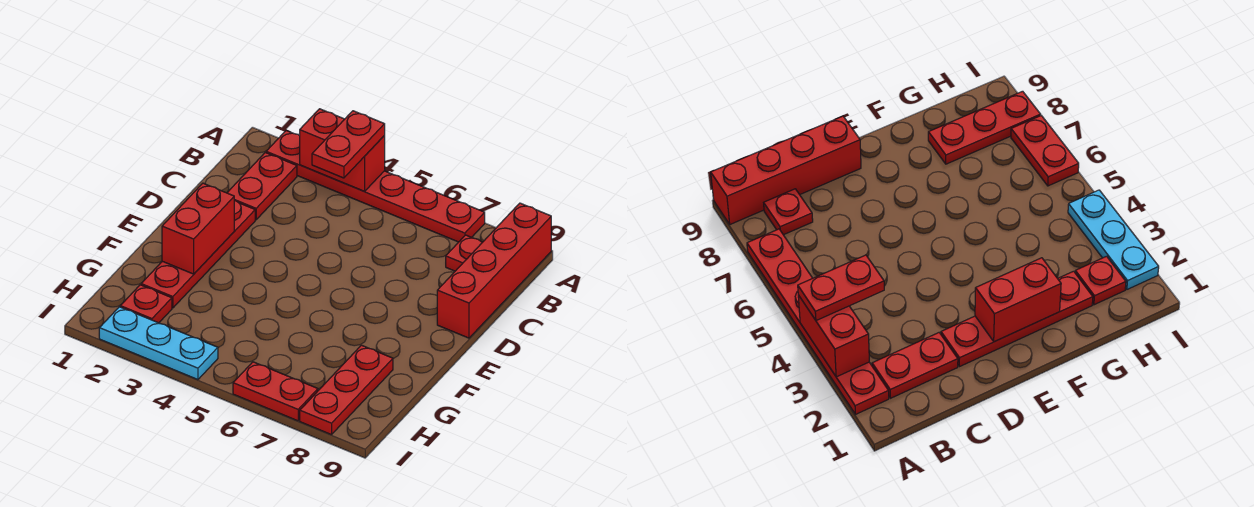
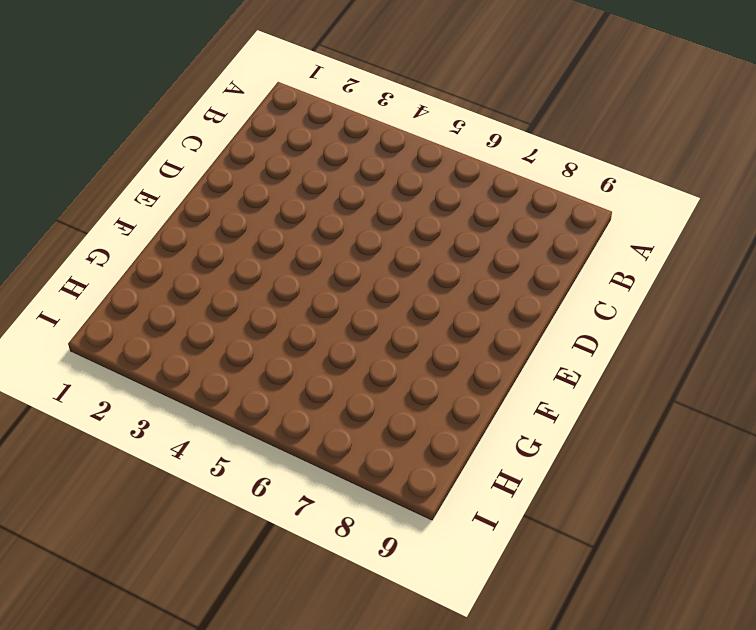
none -> red plate A2:A7 level 1
none -> red brick A9:D9 level 1
none -> red plate B2:C2 level 1

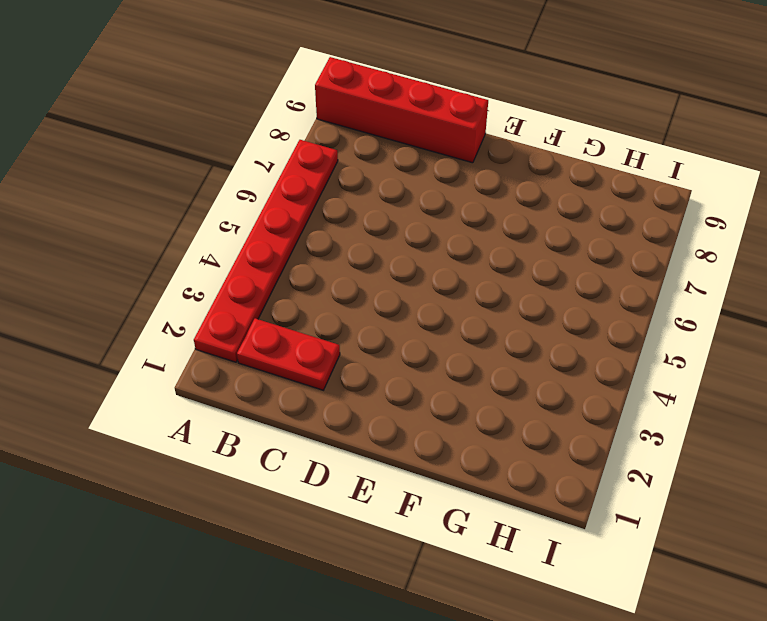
none -> red plate B8 level 1
none -> red plate D2:G2 level 1
none -> red plate G8:I8 level 1

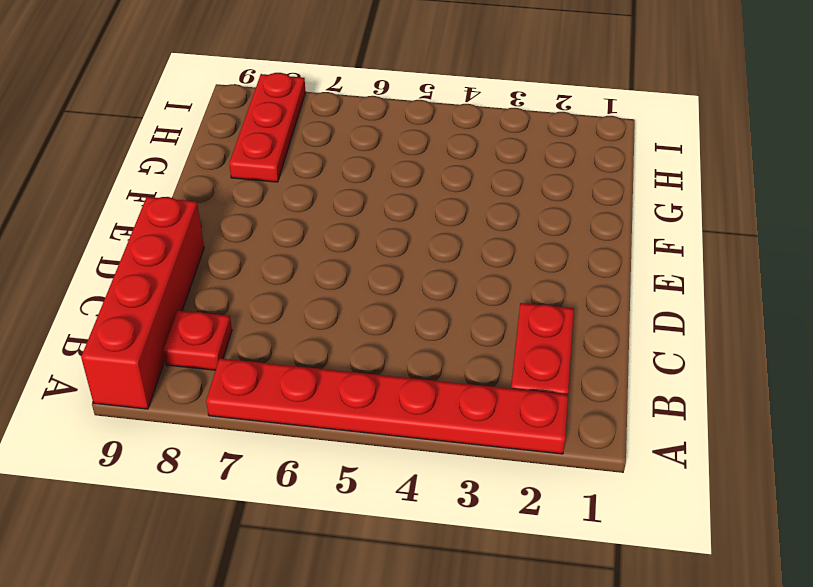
none -> red plate D2:G2 level 1
none -> red plate H2 level 1
none -> cyan plate I2:I4 level 1

